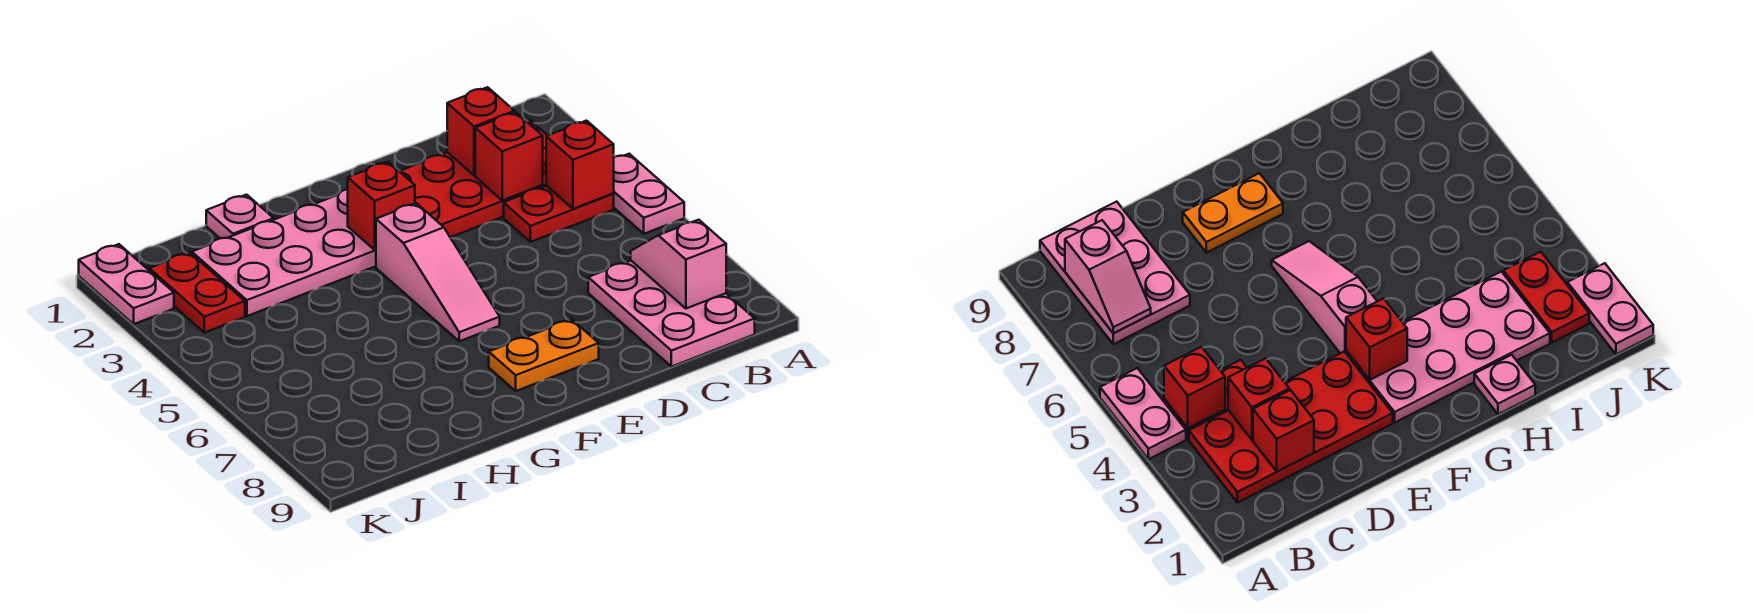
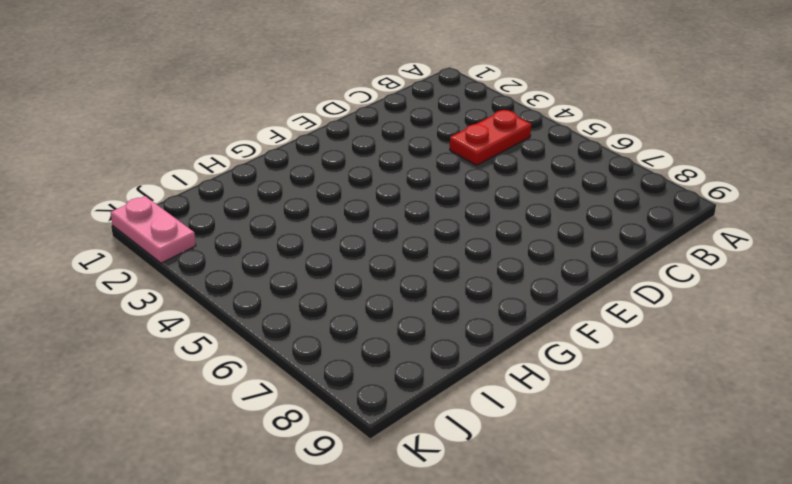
none -> pink plate A4:A5 level 1
none -> red plate B2:E3 level 1
none -> pink plate B7:C9 level 1

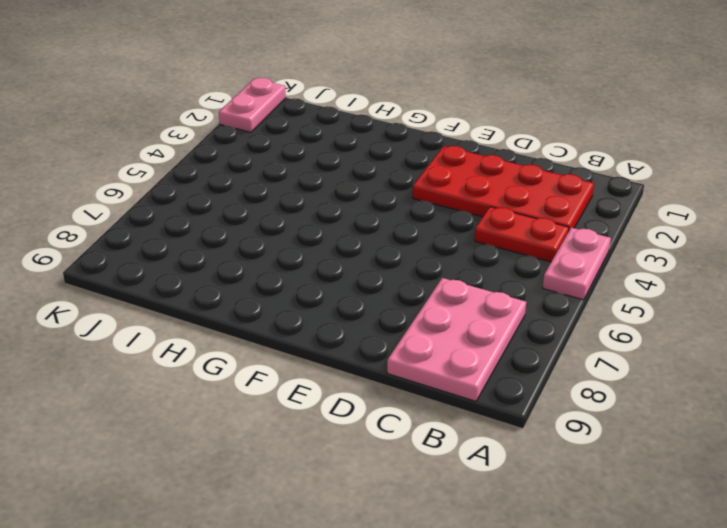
none -> orange plate E8:F8 level 1
none -> pink plate F2:I3 level 1
none -> pink slope F4:F6 level 1 top 4

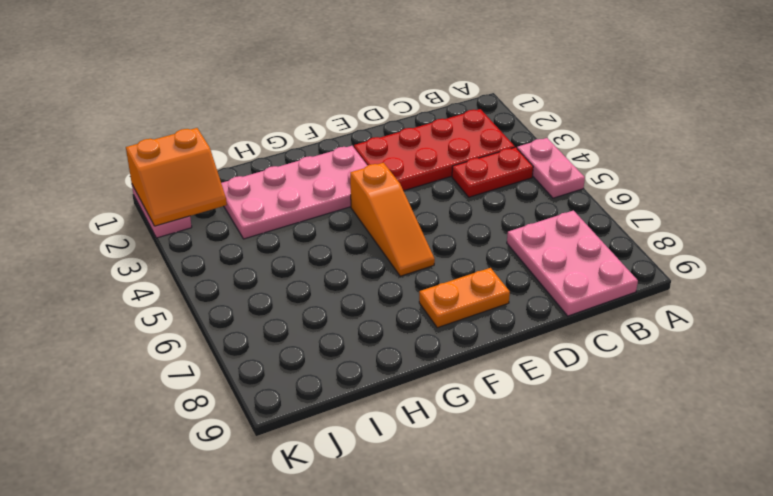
orange slope F4:F6 level 1 top 4 -> pink slope F4:F6 level 1 top 4
orange slope J1:K2 level 2 top 1 -> none
none -> pink plate H1 level 1
none -> red plate J2:J3 level 1
none -> red brick B4 level 2

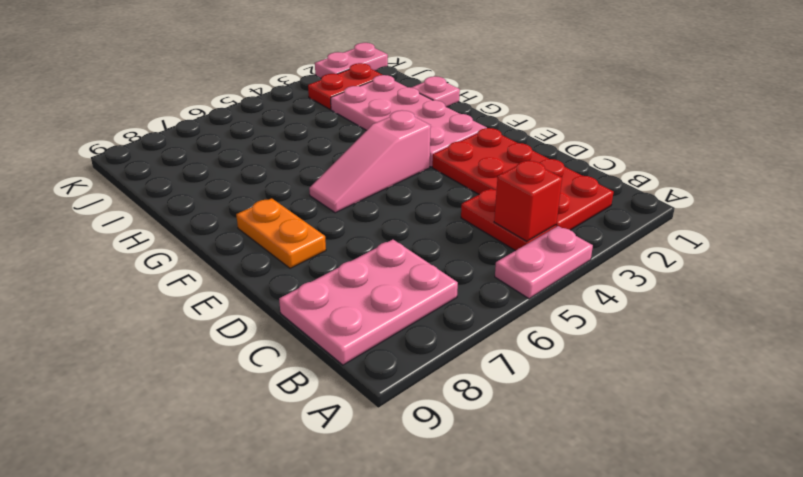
none -> pink slope B7:B8 level 2 top 8
none -> red brick C2 level 2
none -> red brick C3 level 2

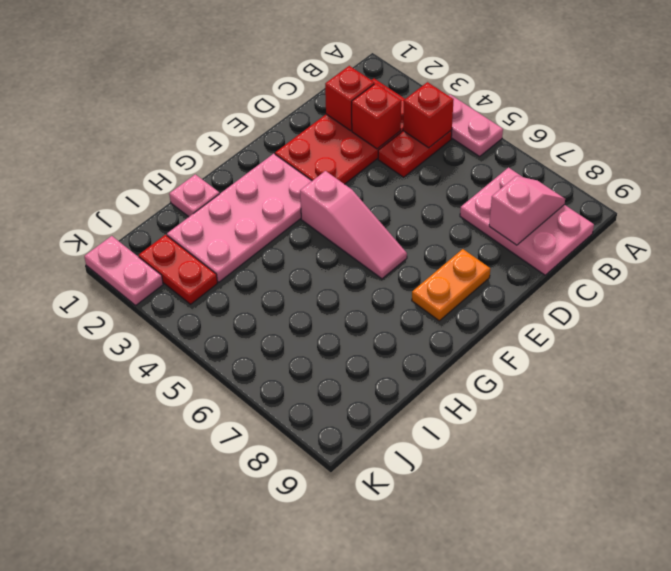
pink slope B8:C8 level 2 top C -> pink slope B7:B8 level 2 top 8
none -> red brick F3 level 2

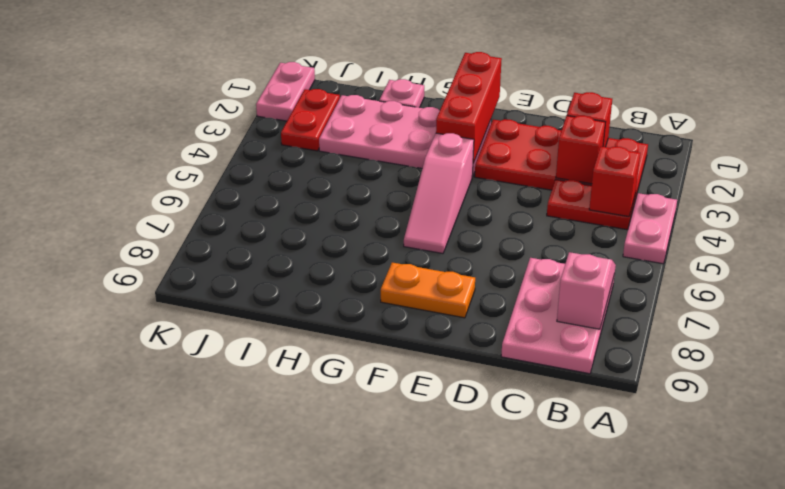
red brick F1:F3 level 2 -> red brick F3 level 2

